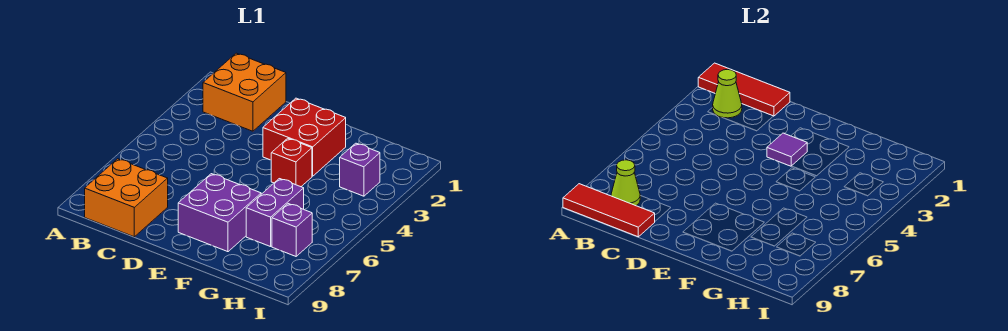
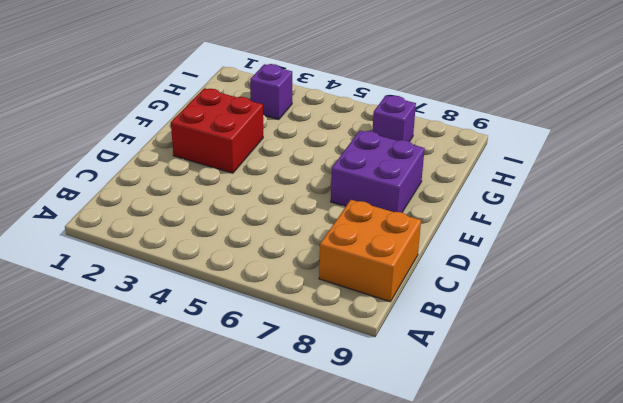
none -> orange brick B1:C2 level 1
none -> red brick F4 level 1
none -> purple brick G6:G7 level 1

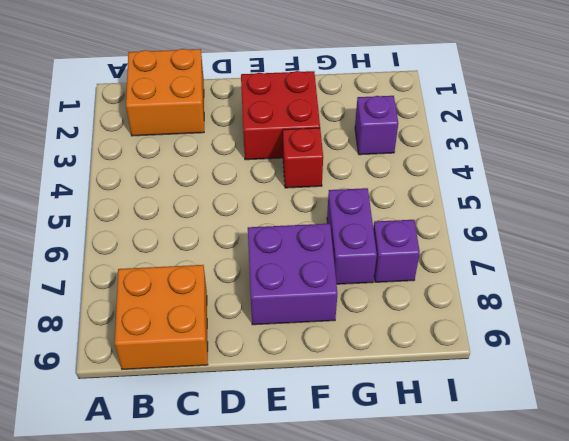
none -> red tile A1:C1 level 2
none -> red tile A9:C9 level 2
none -> lime cone B2 level 2

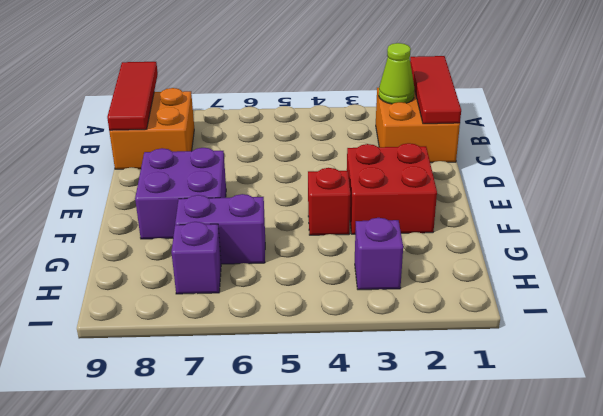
none -> lime cone B8 level 2
none -> purple tile E3 level 2

